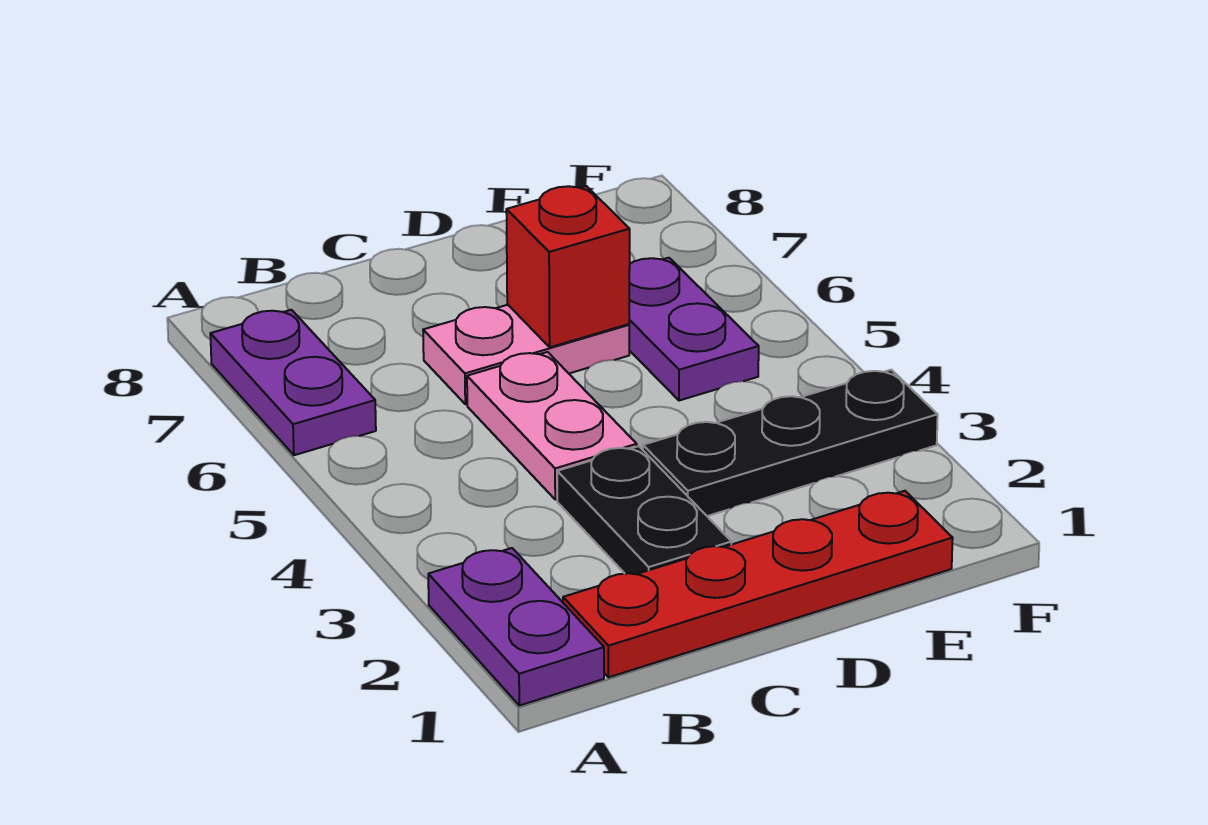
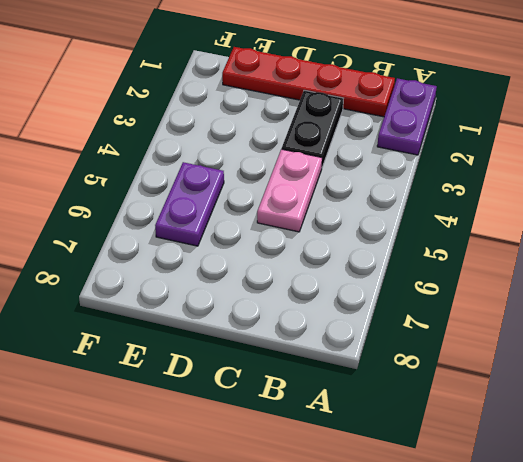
none -> purple plate A6:A7 level 1
none -> pink plate C6:D6 level 1

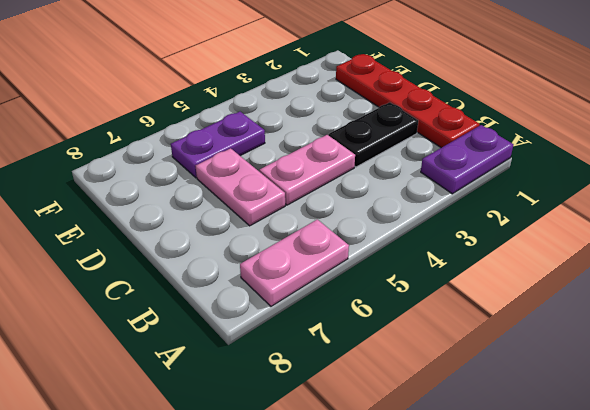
pink plate A6:A7 level 1 -> purple plate A6:A7 level 1
none -> black plate D3:F3 level 1
none -> red brick D6 level 2

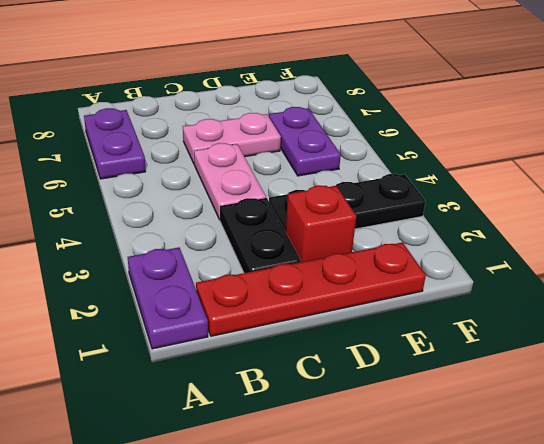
red brick D2 level 1 -> red brick D6 level 2

